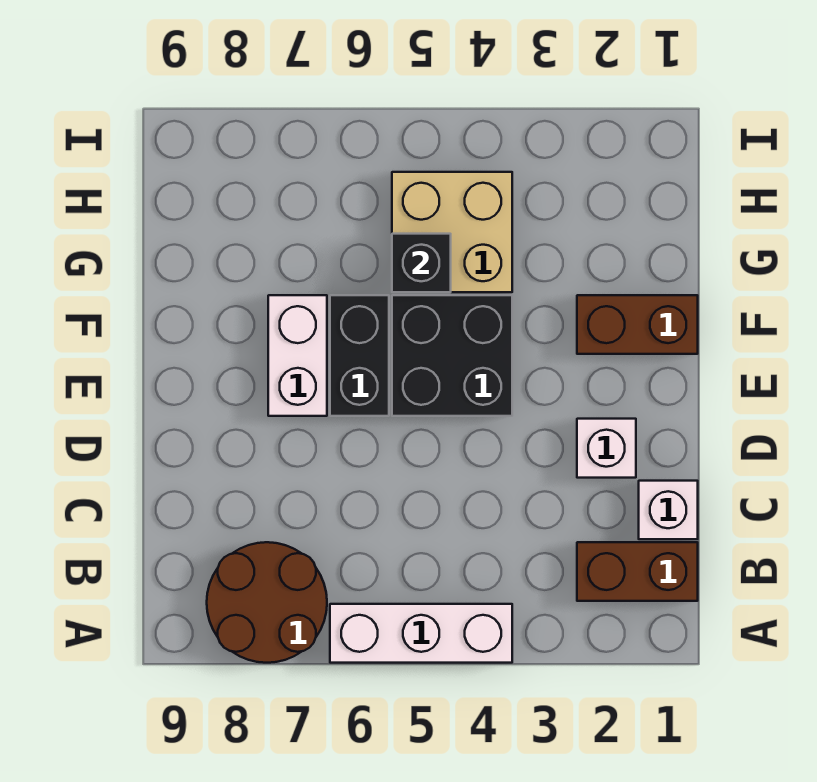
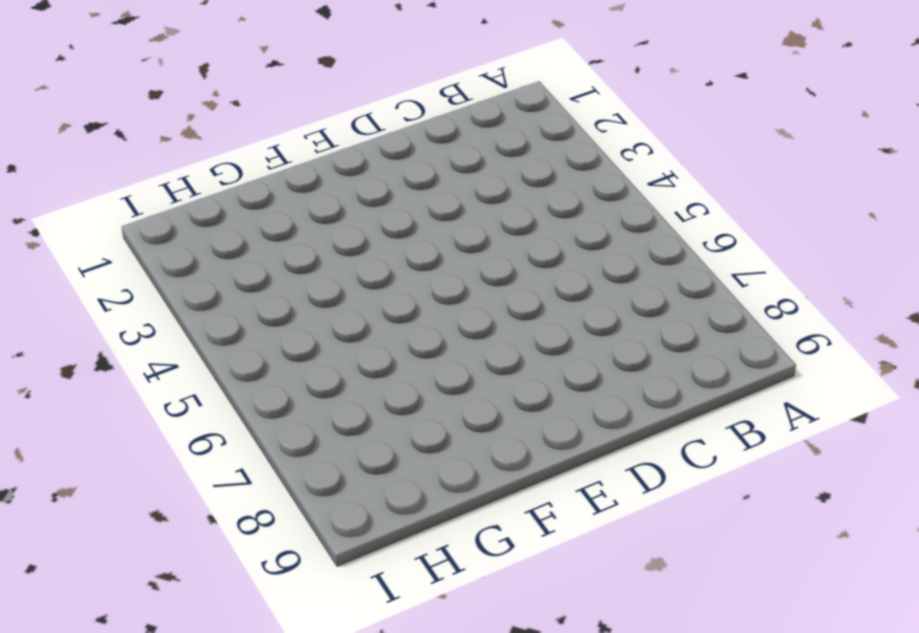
none -> white brick A4:A6 level 1
none -> brown round brick A7:B8 level 1

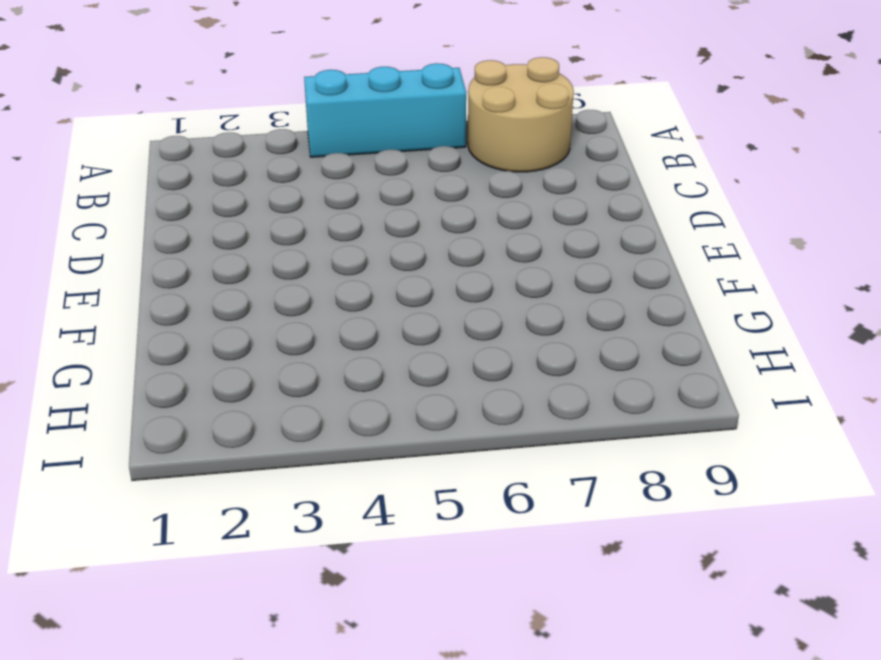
cyan brick A4:A6 level 1 -> white brick A4:A6 level 1
tan round brick A7:B8 level 1 -> brown round brick A7:B8 level 1
none -> brown brick B1:B2 level 1
none -> white brick C1 level 1

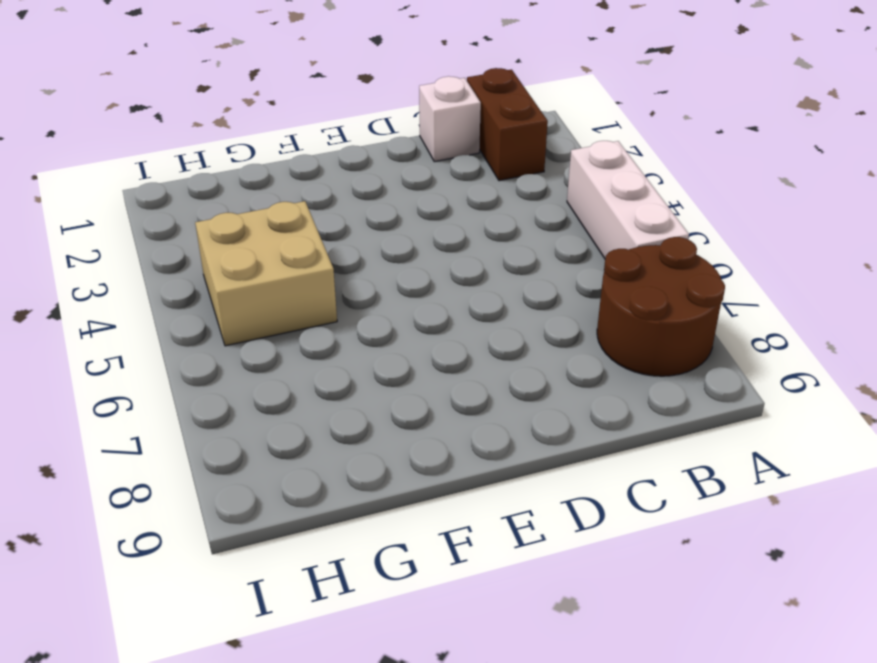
none -> white brick D2 level 1
none -> black brick E4:F5 level 1

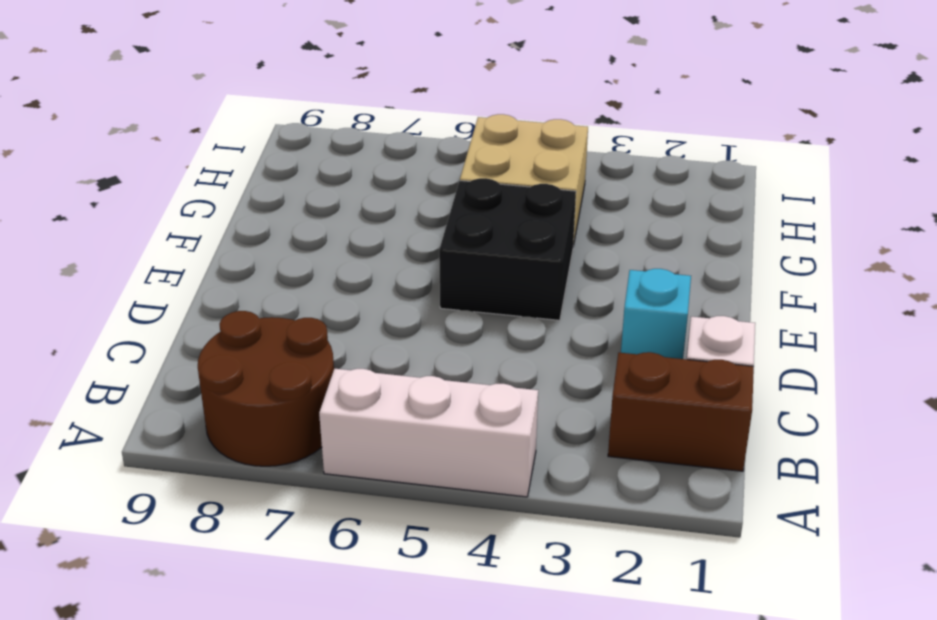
cyan brick D2 level 1 -> white brick D2 level 1
none -> black brick E6:F6 level 1
none -> white brick E7:F7 level 1

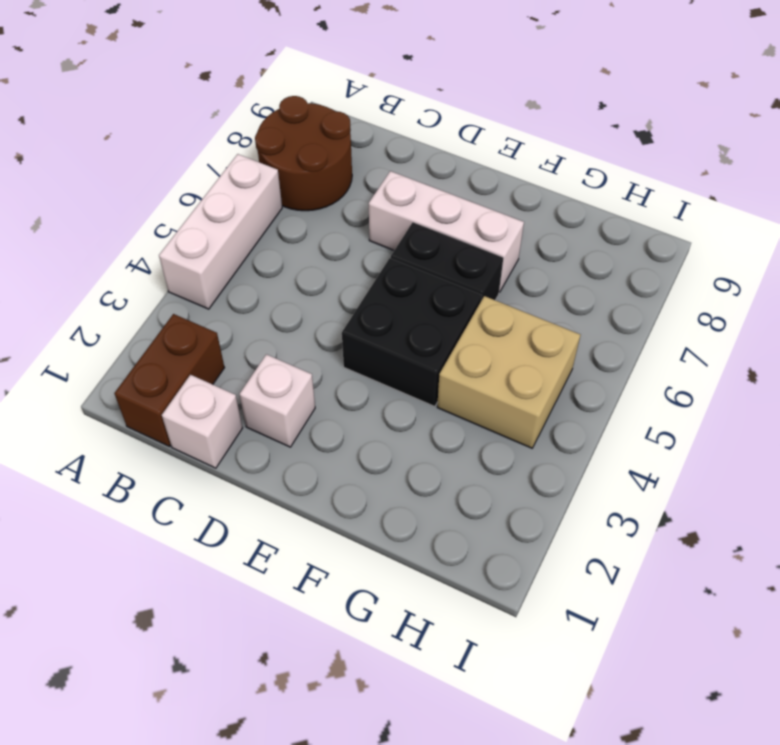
white brick D7:F7 level 1 -> white brick E7:F7 level 1
none -> brown brick F1:F2 level 1
none -> black brick G5 level 2

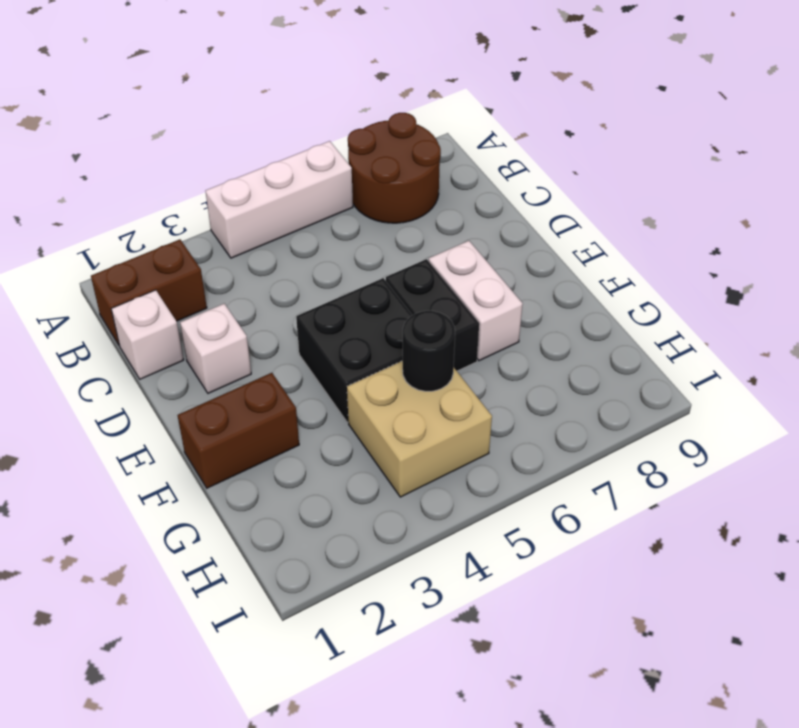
black round brick G5 level 2 -> black brick G5 level 2

